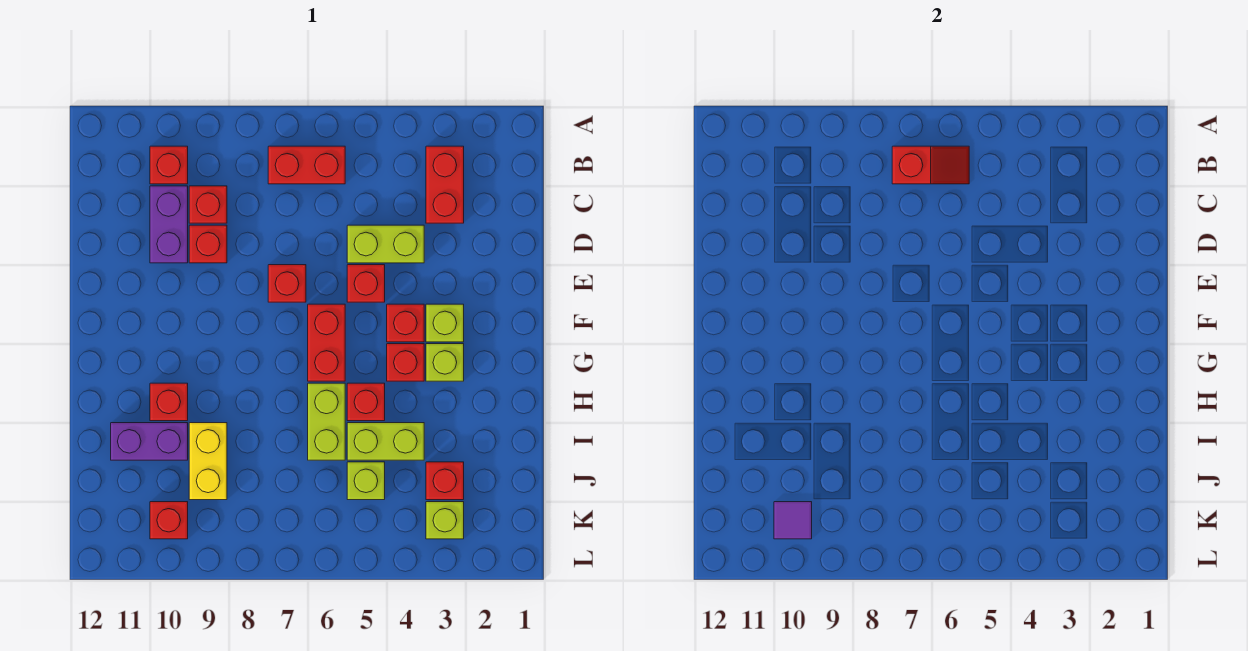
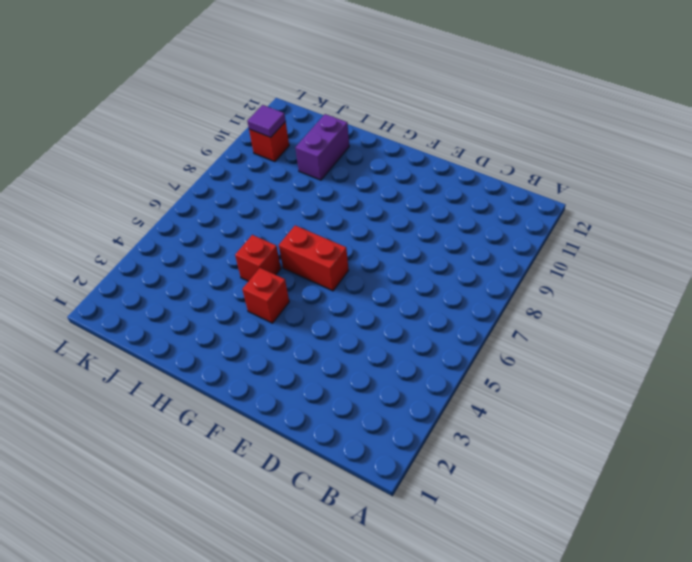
none -> red brick B3:C3 level 1
none -> red brick B6:B7 level 1
none -> red brick B10 level 1

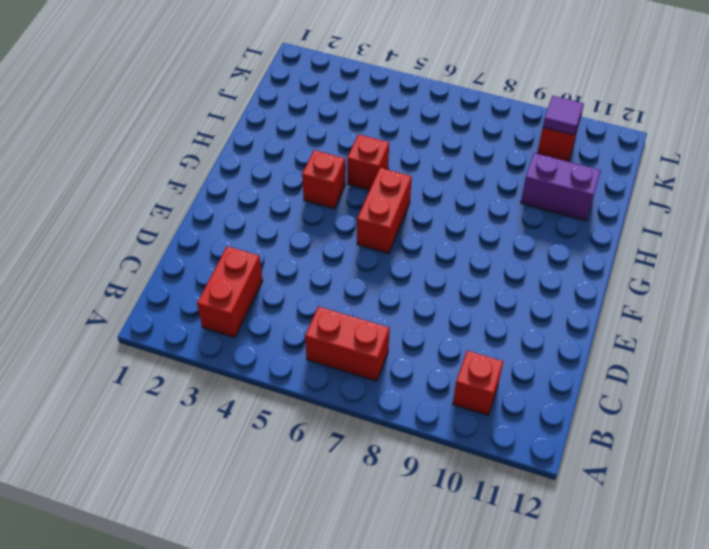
none -> red brick C9 level 1
none -> purple brick C10:D10 level 1
none -> lime brick D4:D5 level 1

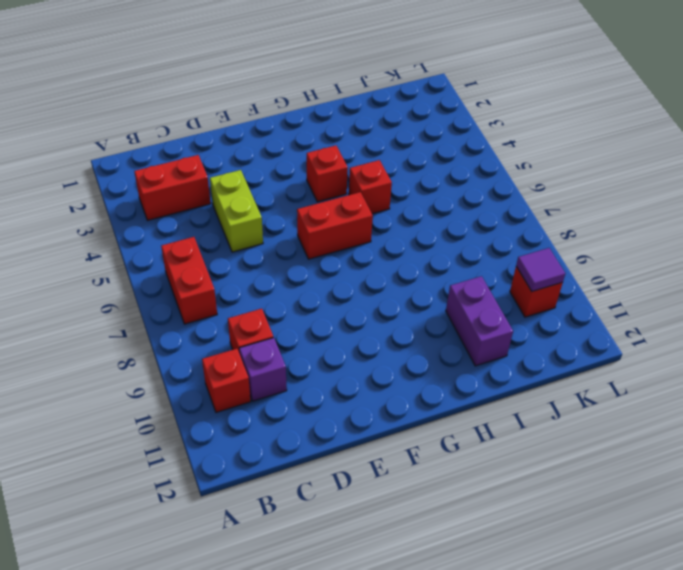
purple brick C10 level 1 -> purple brick C10:D10 level 1
none -> red brick D9 level 1
none -> red brick E5 level 1
none -> red brick E7 level 1

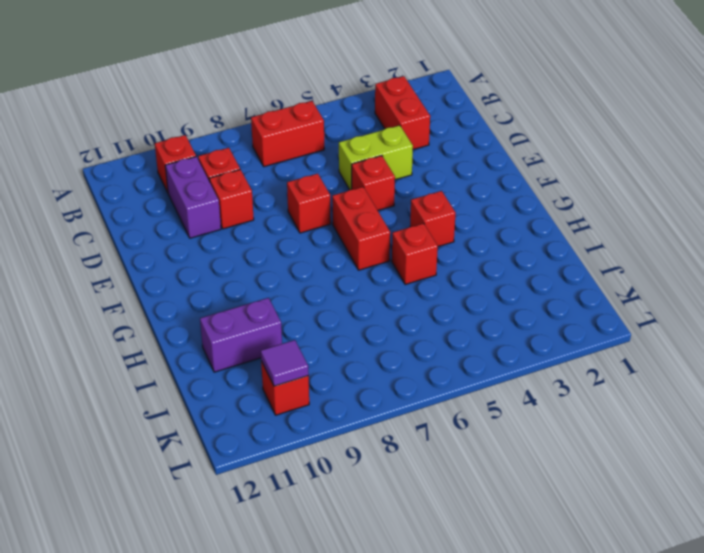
none -> lime brick F3 level 1
none -> red brick F4 level 1
none -> lime brick G3 level 1

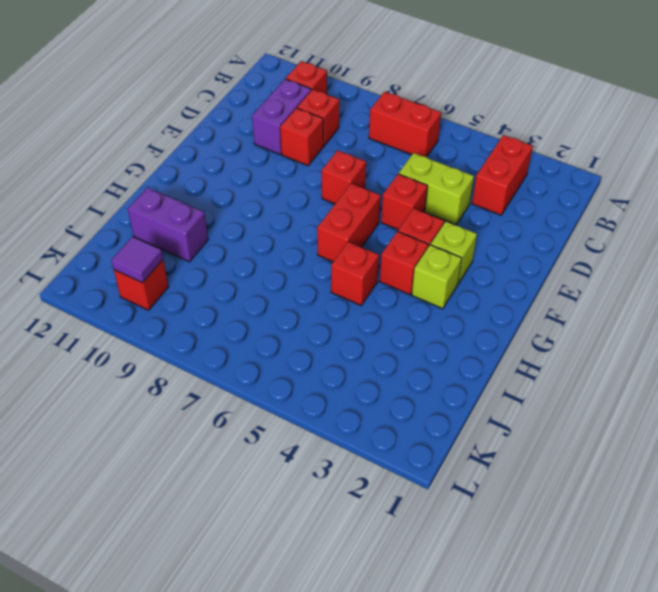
none -> lime brick H6:I6 level 1
none -> red brick H10 level 1
none -> lime brick I4:I5 level 1

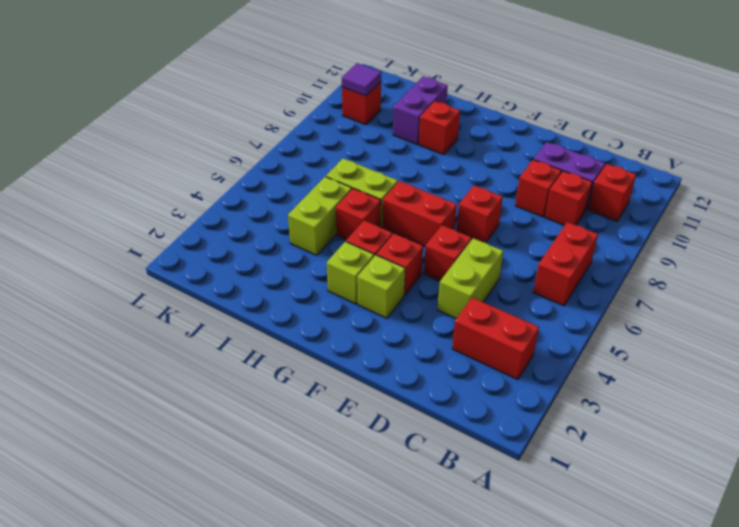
none -> yellow brick I9:J9 level 1
none -> red brick J3 level 1
none -> lime brick J5 level 1

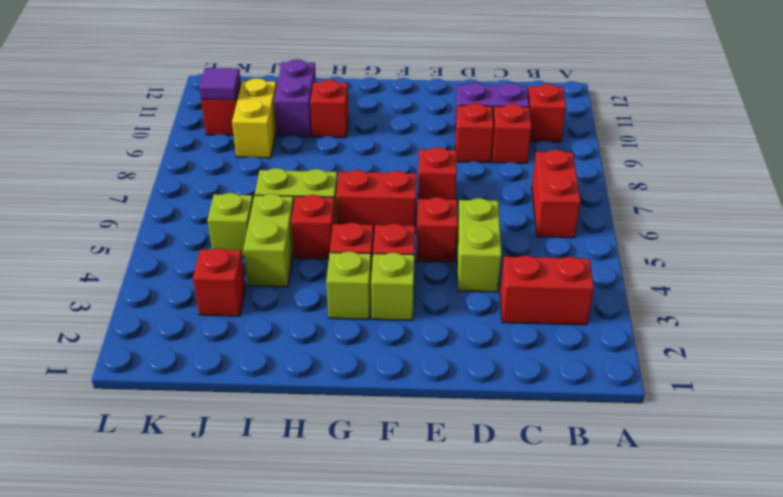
yellow brick J9:J10 level 1 -> yellow brick I9:J9 level 1
none -> lime brick K3 level 1
none -> red slope B6:B7 level 2 top 7

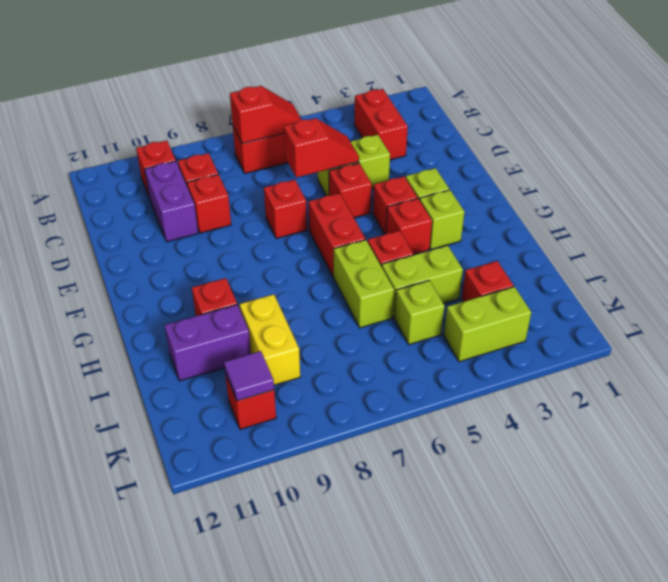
red slope D5:D6 level 2 top 6 -> none
lime brick K3:K4 level 1 -> lime brick K3 level 1

